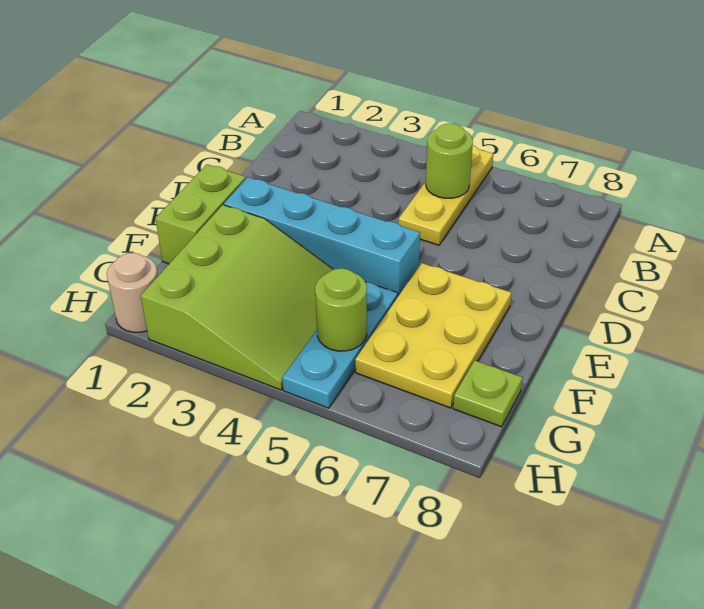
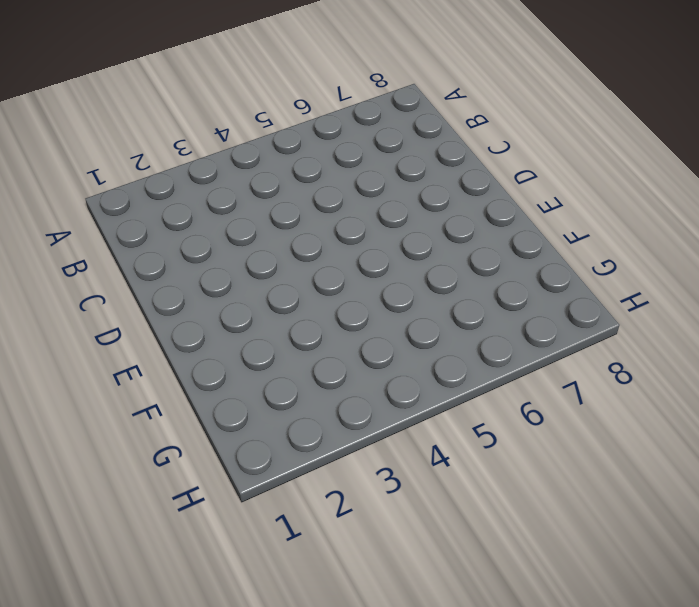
none -> yellow plate A5:C5 level 1
none -> lime brick E1:F1 level 1

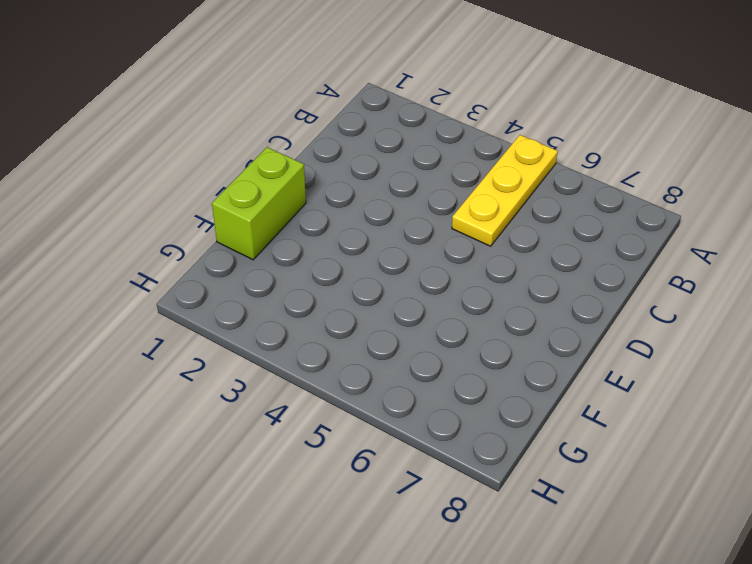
none -> cyan brick E2:E5 level 1
none -> yellow plate E6:G7 level 1

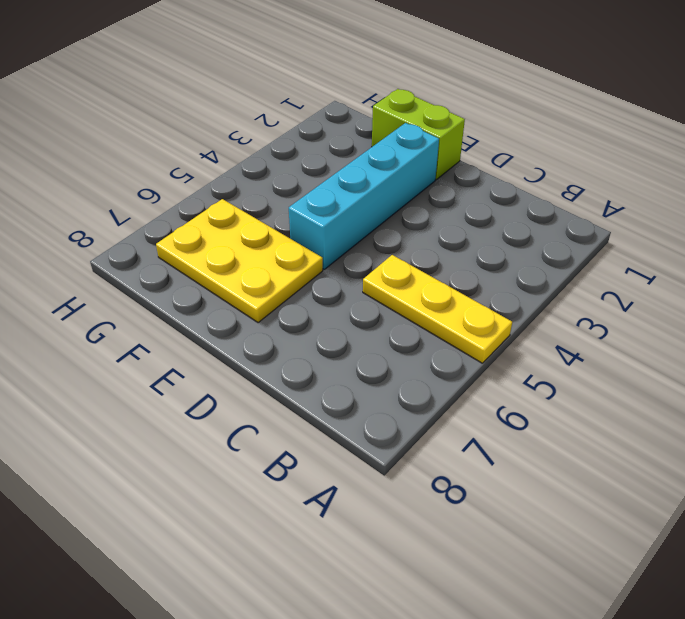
none -> lime slope F2:H4 level 1 top 2
none -> cyan plate F5:H5 level 1

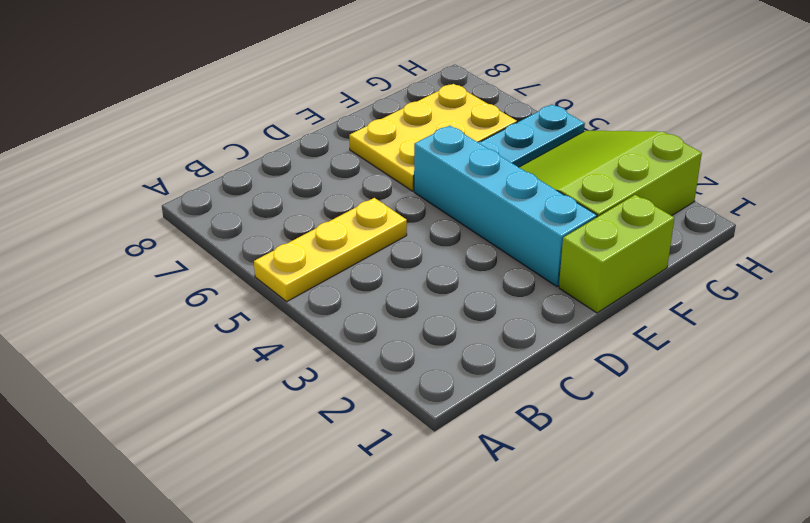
none -> lime plate G8 level 1
none -> tan round brick H1 level 1

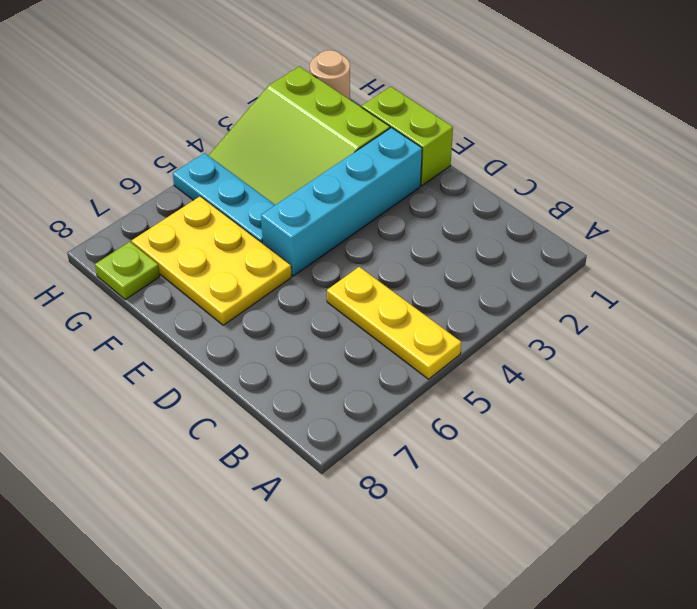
none -> lime round brick B5 level 2
none -> lime round brick G5 level 2

